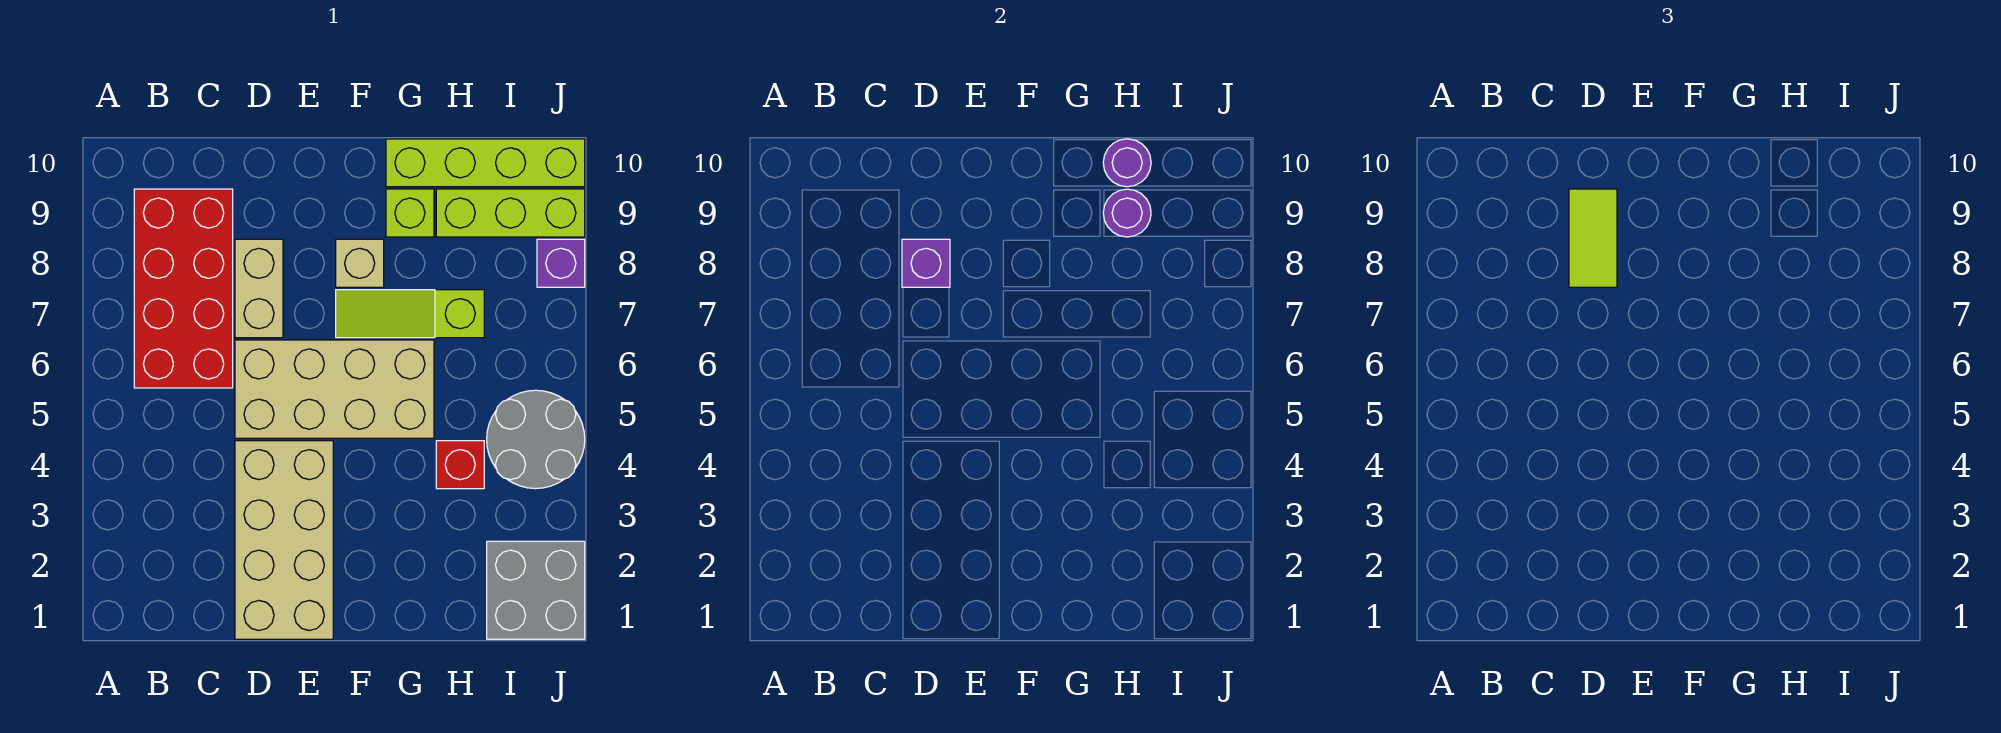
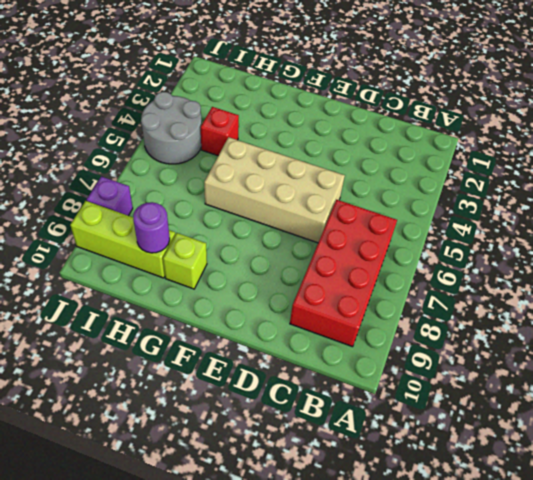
none -> tan brick D1:E4 level 1
none -> tan brick D7:D8 level 1
none -> lime slope F7:H7 level 1 top H

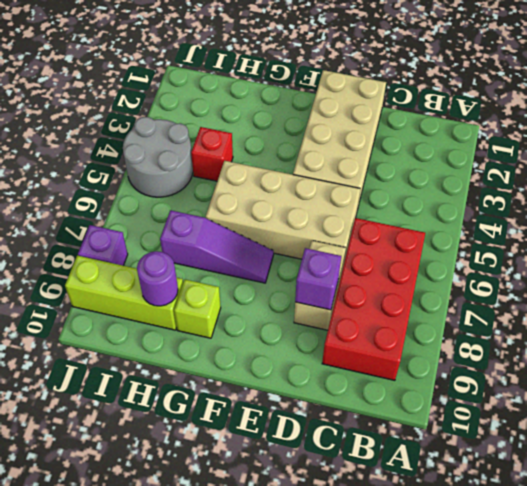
purple slope F7:H7 level 1 top H -> lime slope F7:H7 level 1 top H
none -> tan brick F8 level 1
none -> lime brick G10:J10 level 1
none -> grey brick I1:J2 level 1

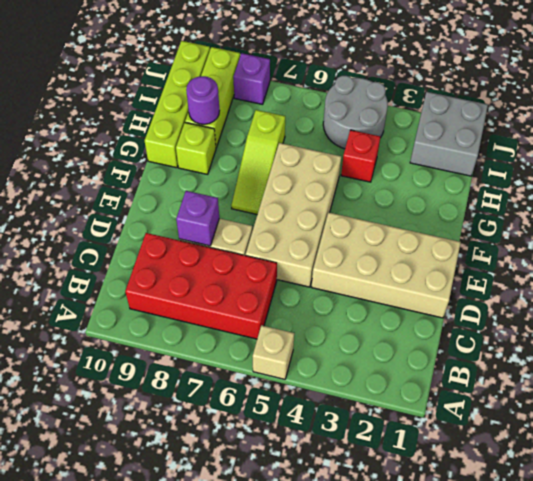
tan brick A5 level 1 -> tan brick F8 level 1
none -> purple round brick H10 level 2
none -> lime tile D8:D9 level 3

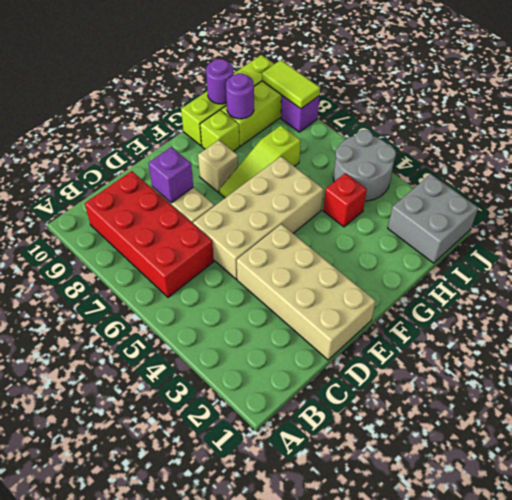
lime tile J8:J9 level 2 -> lime tile D8:D9 level 3

